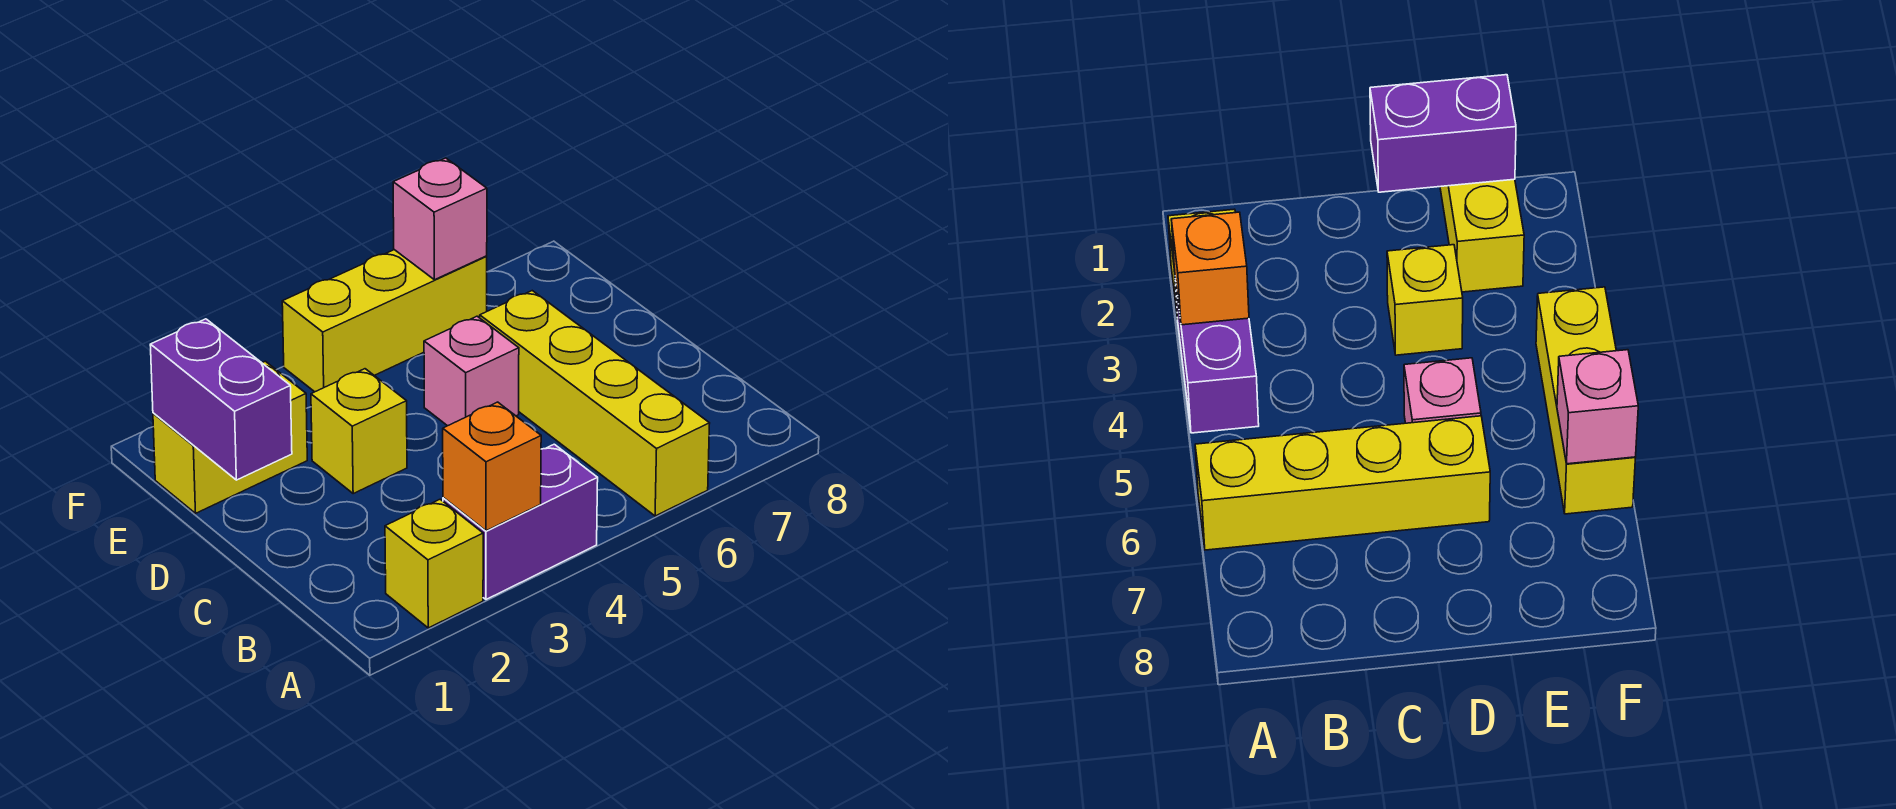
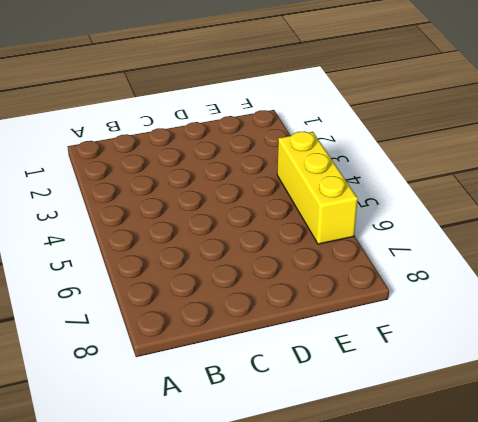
none -> yellow brick A2 level 1
none -> purple brick A3:A4 level 1

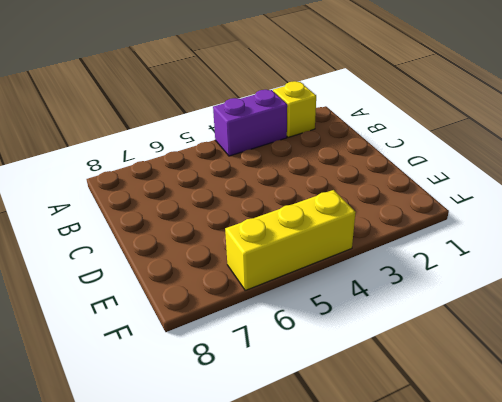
none -> yellow brick A6:D6 level 1
none -> yellow brick D3 level 1

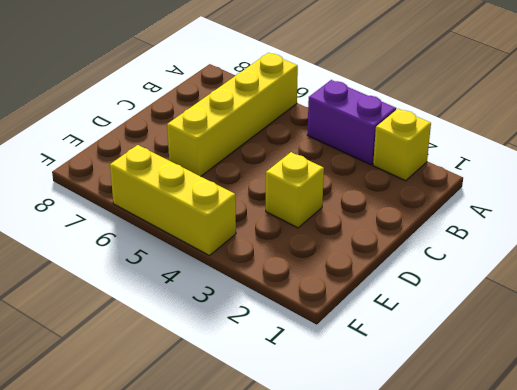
none -> pink brick D5 level 1
none -> yellow brick E1:E2 level 1

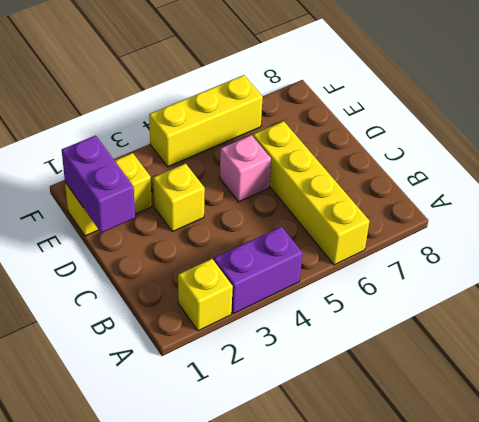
none -> orange brick A3 level 2
none -> pink brick F6 level 2

